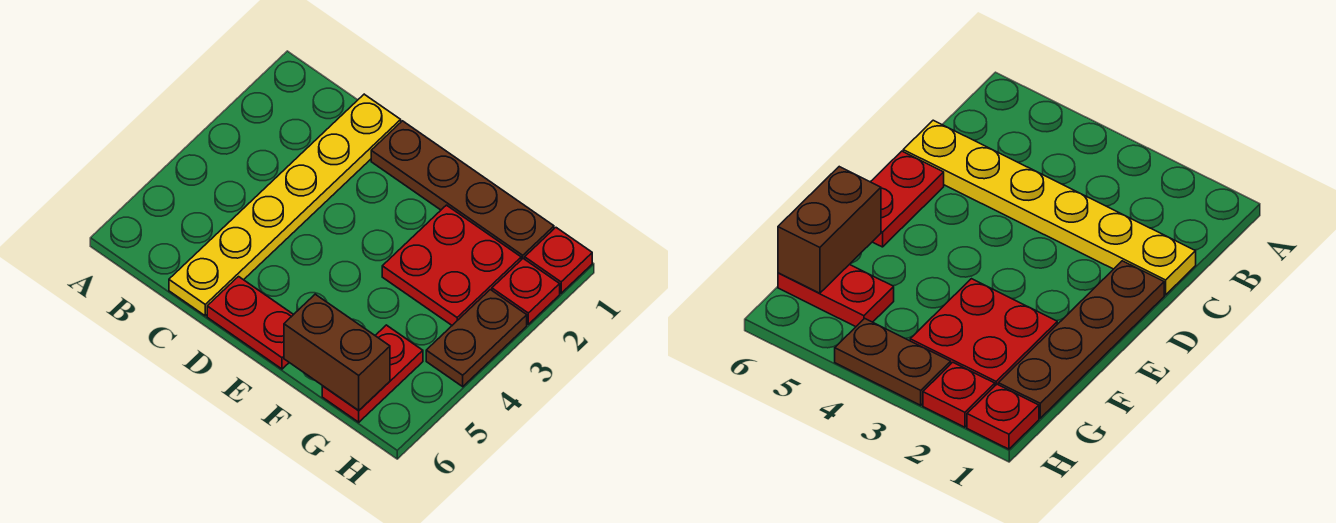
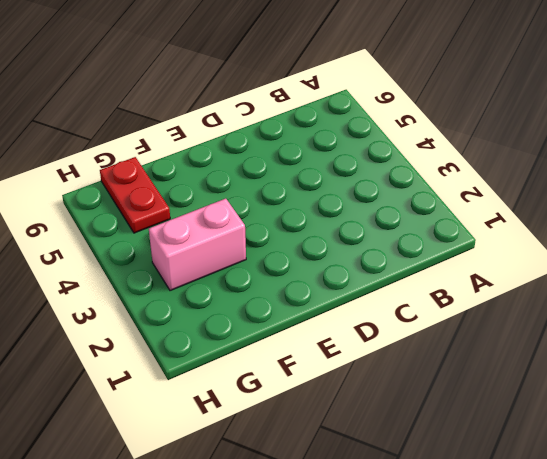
pink brick F3:G3 level 1 -> red plate F2:G3 level 1
none -> yellow plate C1:C6 level 1
none -> brown plate D1:G1 level 1

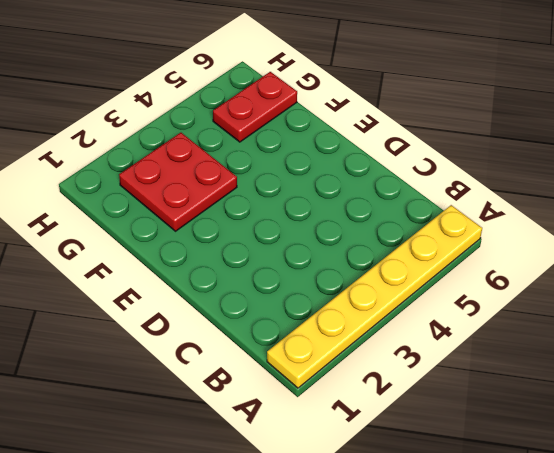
yellow plate A1:A6 level 1 -> yellow plate C1:C6 level 1
none -> brown plate D1:G1 level 1
none -> red plate D6:E6 level 1

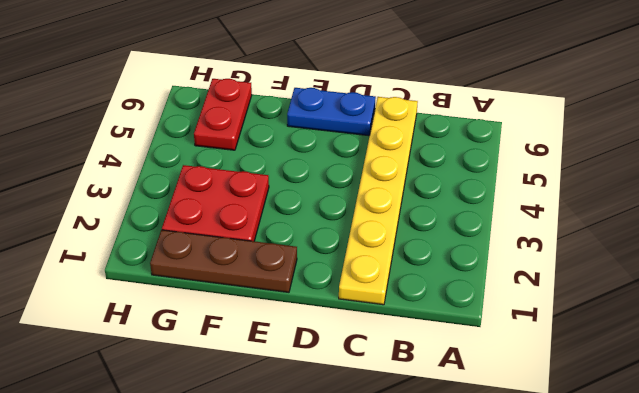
blue plate D6:E6 level 1 -> red plate D6:E6 level 1
brown plate E1:G1 level 1 -> brown plate D1:G1 level 1
none -> red plate H1 level 1
none -> red plate H2 level 1

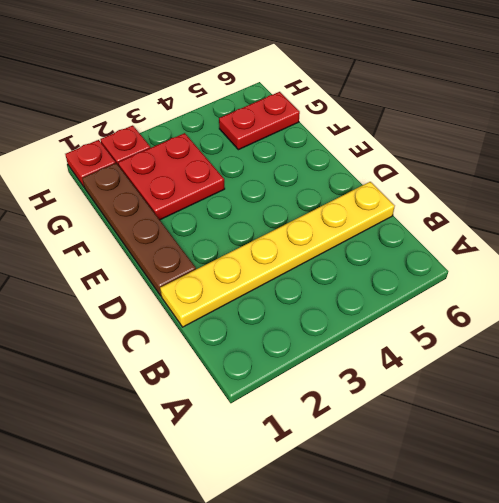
none -> red plate D6:E6 level 1
none -> brown plate H3:H4 level 1

